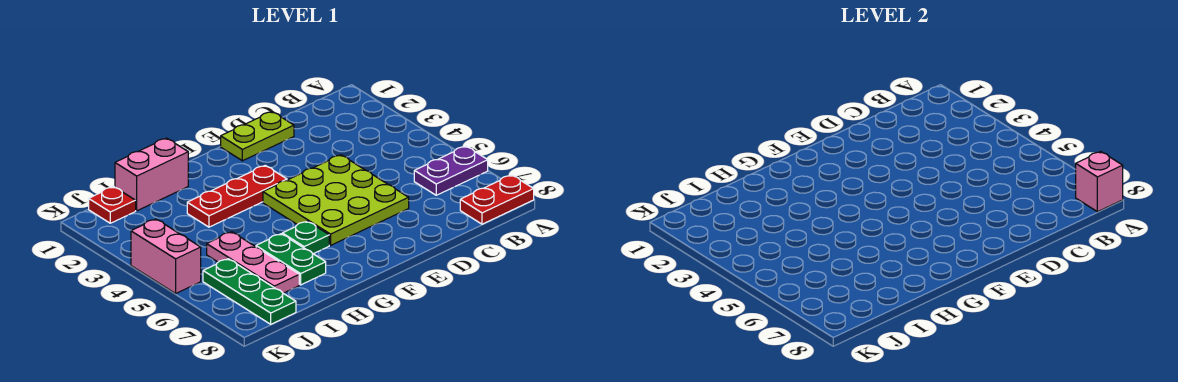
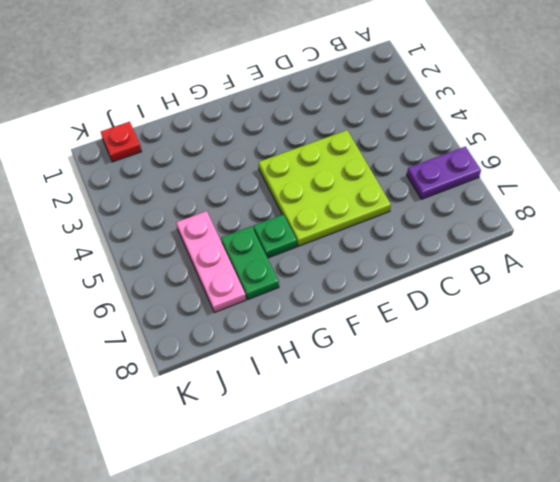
none -> red plate A8:B8 level 1
none -> lime plate D1:E1 level 1
none -> red plate F3:H3 level 1

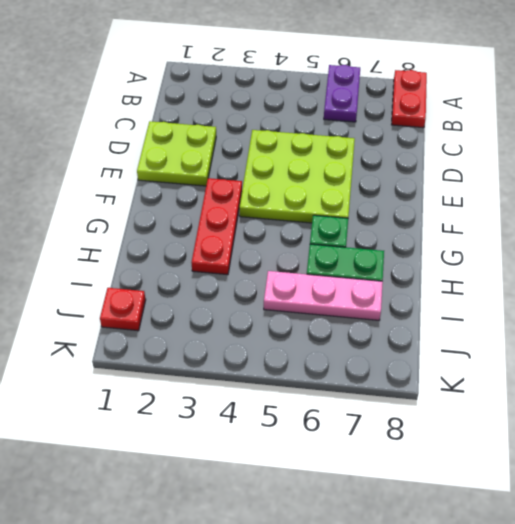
lime plate D1:E2 level 1 -> lime plate D1:E1 level 1
none -> pink brick H1:I1 level 1
none -> green plate J6:J8 level 1
none -> pink brick K4:K5 level 1

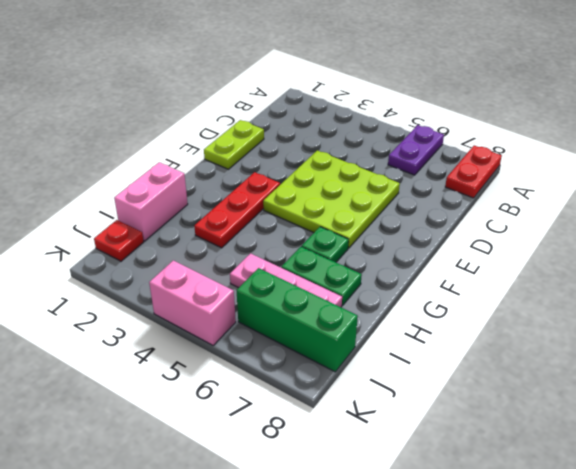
green brick J6:J8 level 1 -> green plate J6:J8 level 1
none -> pink brick A8 level 2

